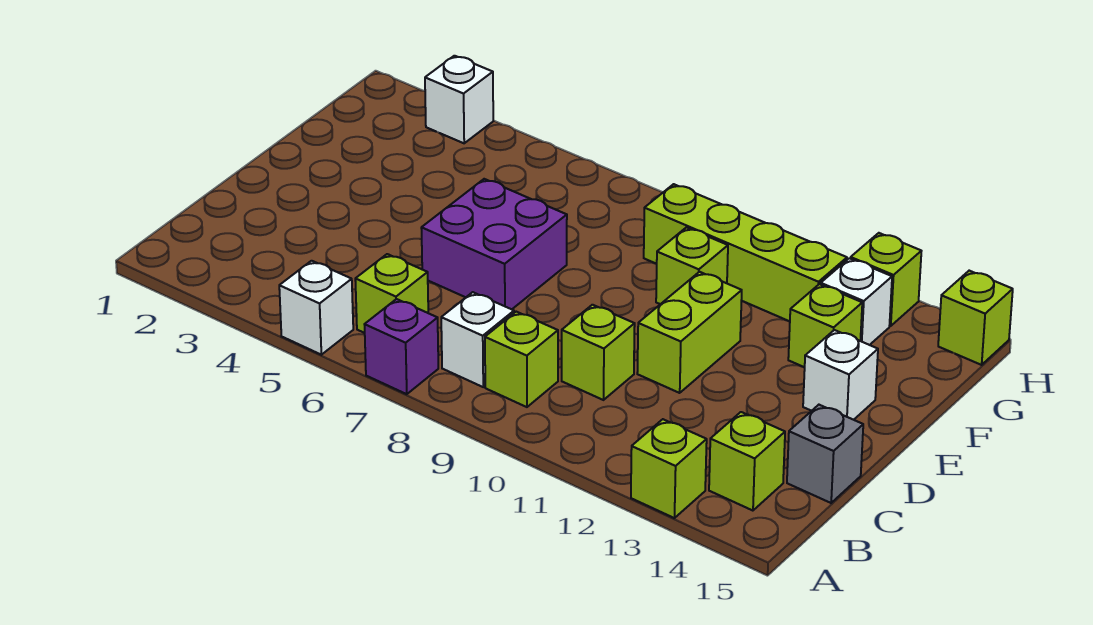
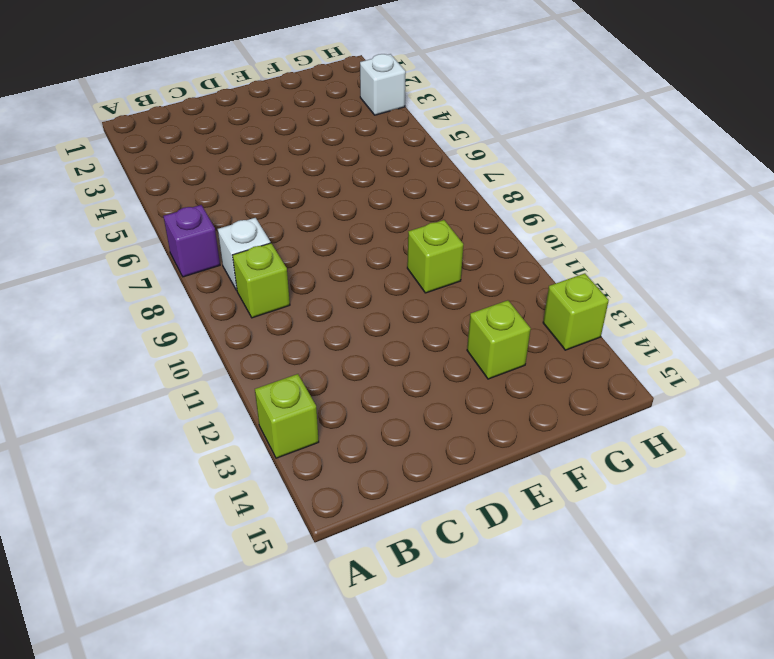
none -> white brick A5 level 1
none -> lime brick B6 level 1
none -> lime brick B14 level 1

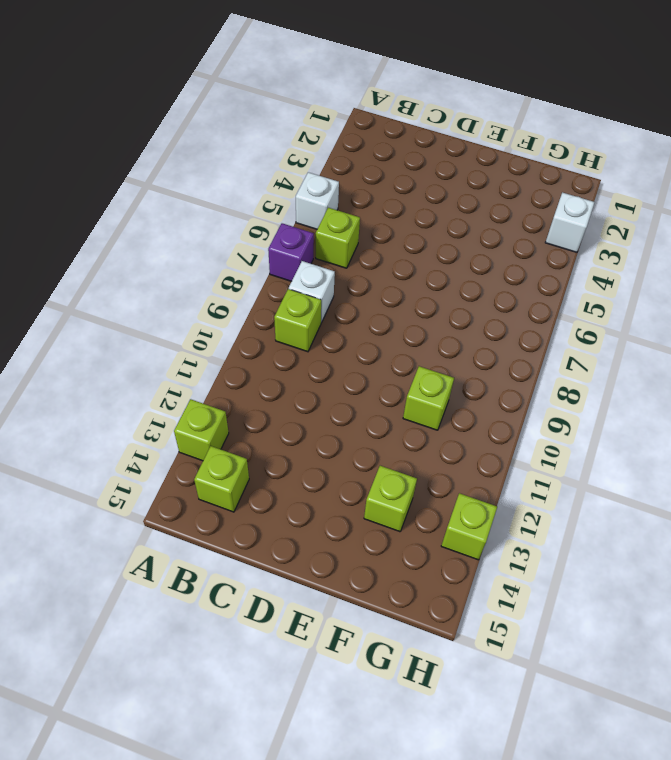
none -> lime brick C10 level 1
none -> grey brick C15 level 1
none -> purple brick D6:E7 level 1

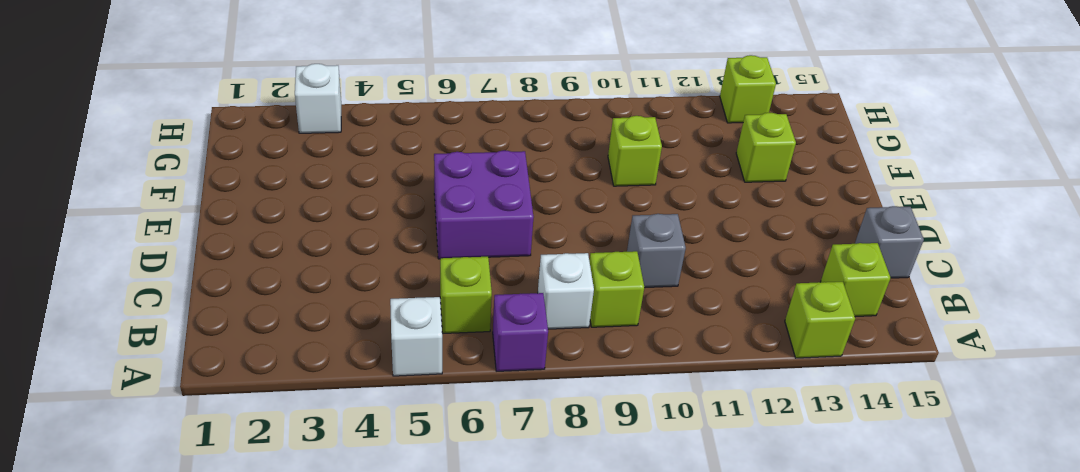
grey brick C10 level 1 -> lime brick C10 level 1
none -> lime brick D11:E11 level 1
none -> white brick E14 level 1
none -> lime brick G9:G12 level 1

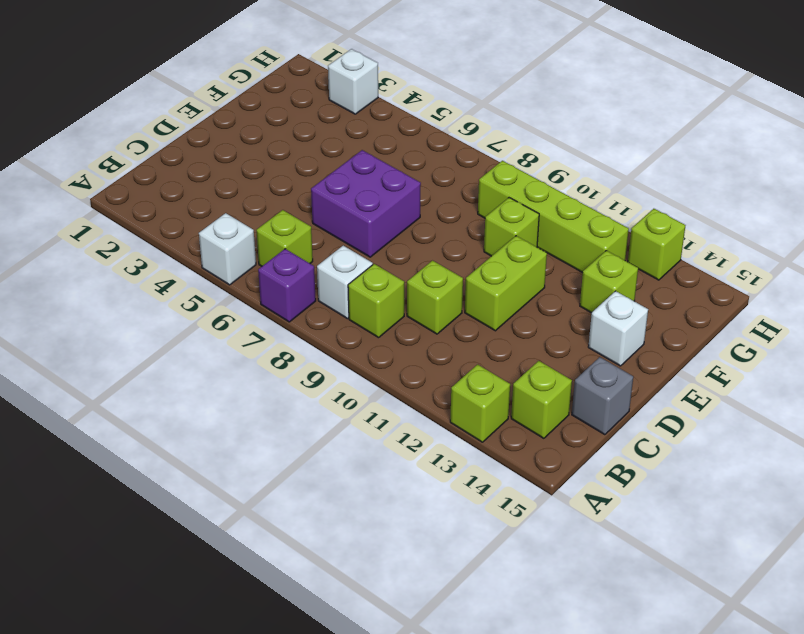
none -> white brick G13 level 1
none -> lime brick H15 level 1

